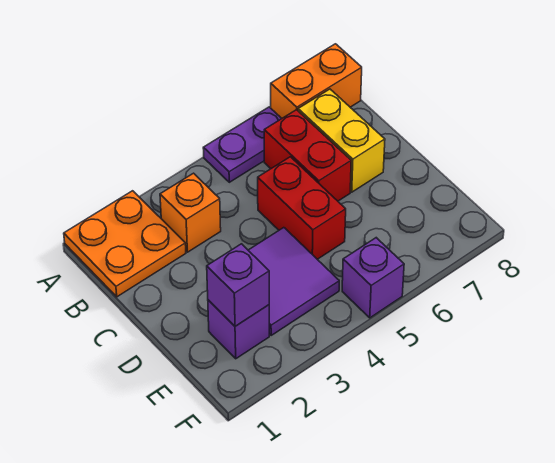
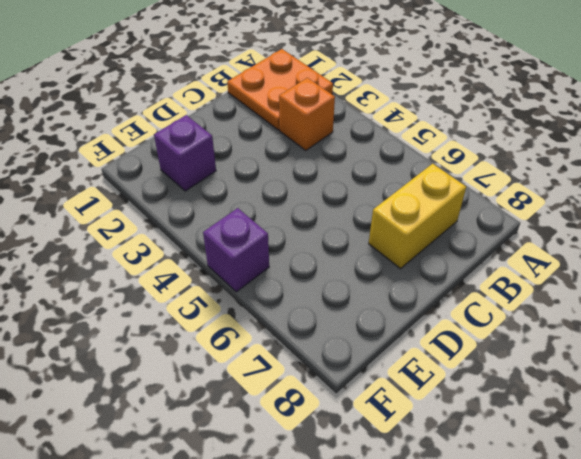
none -> purple plate A5:A6 level 1
none -> orange brick A7:A8 level 1

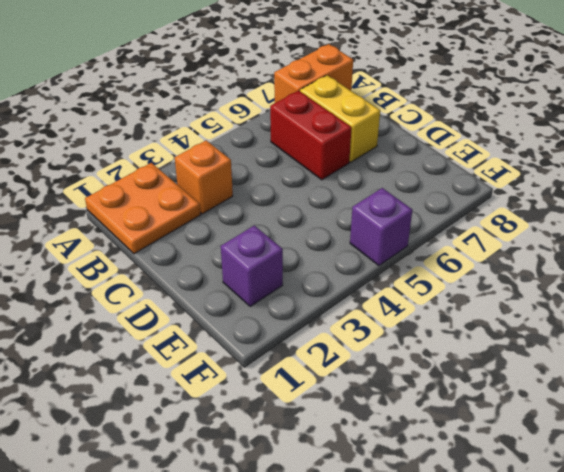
none -> purple plate A5:A6 level 1
none -> red brick C5:D5 level 1

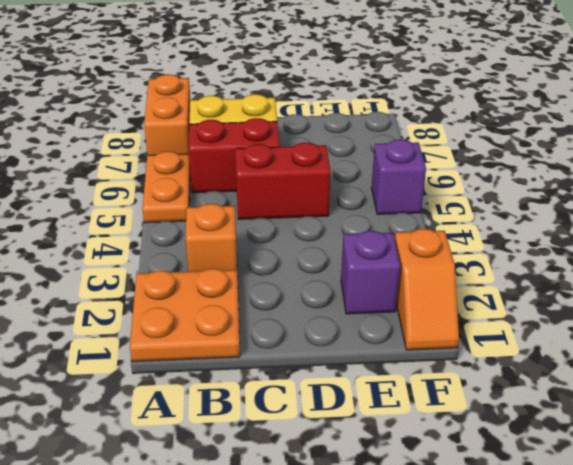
orange plate A5:A6 level 1 -> purple plate A5:A6 level 1
orange slope F1:F2 level 1 top 2 -> none
none -> purple tile D3:E4 level 1
none -> purple brick E2 level 2

